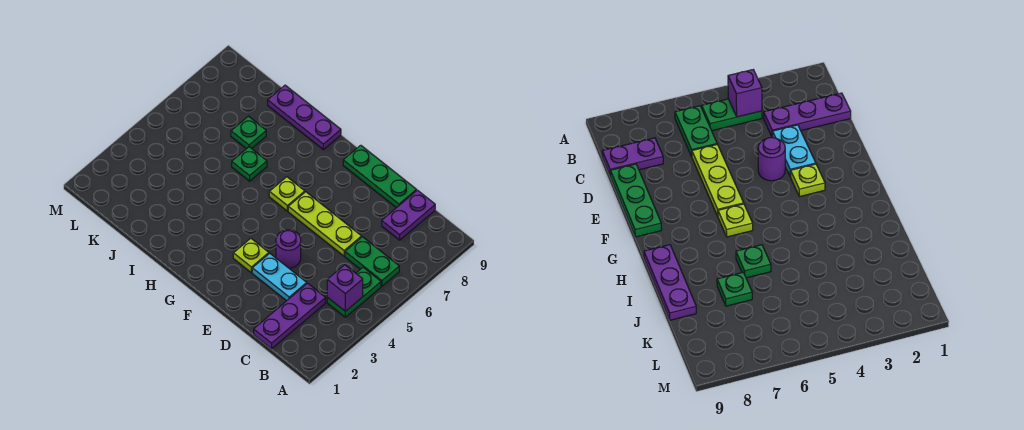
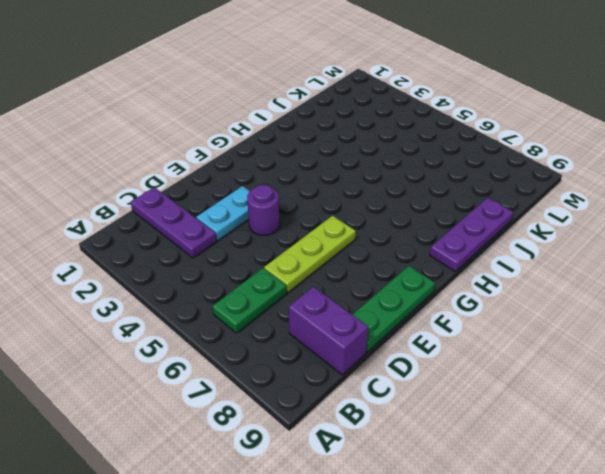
purple brick C8:C9 level 1 -> purple plate C8:C9 level 1
none -> green plate B4:B5 level 1
none -> lime plate F3 level 1
none -> lime plate G6 level 1

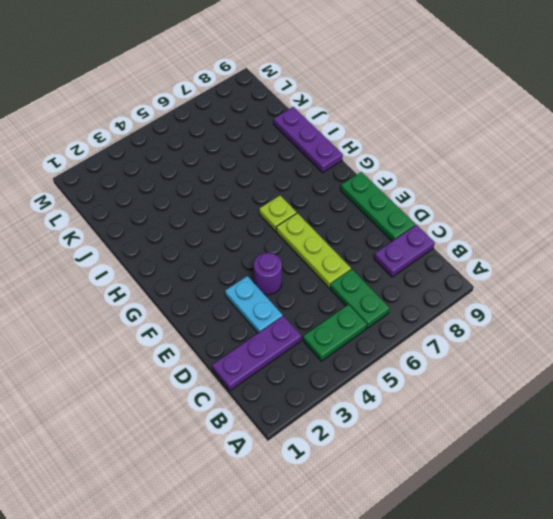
none -> lime plate F3 level 1
none -> green plate I6 level 1
none -> green plate J7 level 1

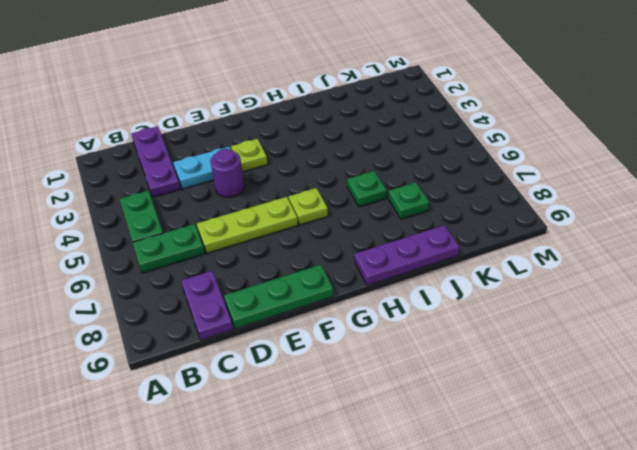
none -> purple brick B4 level 2

